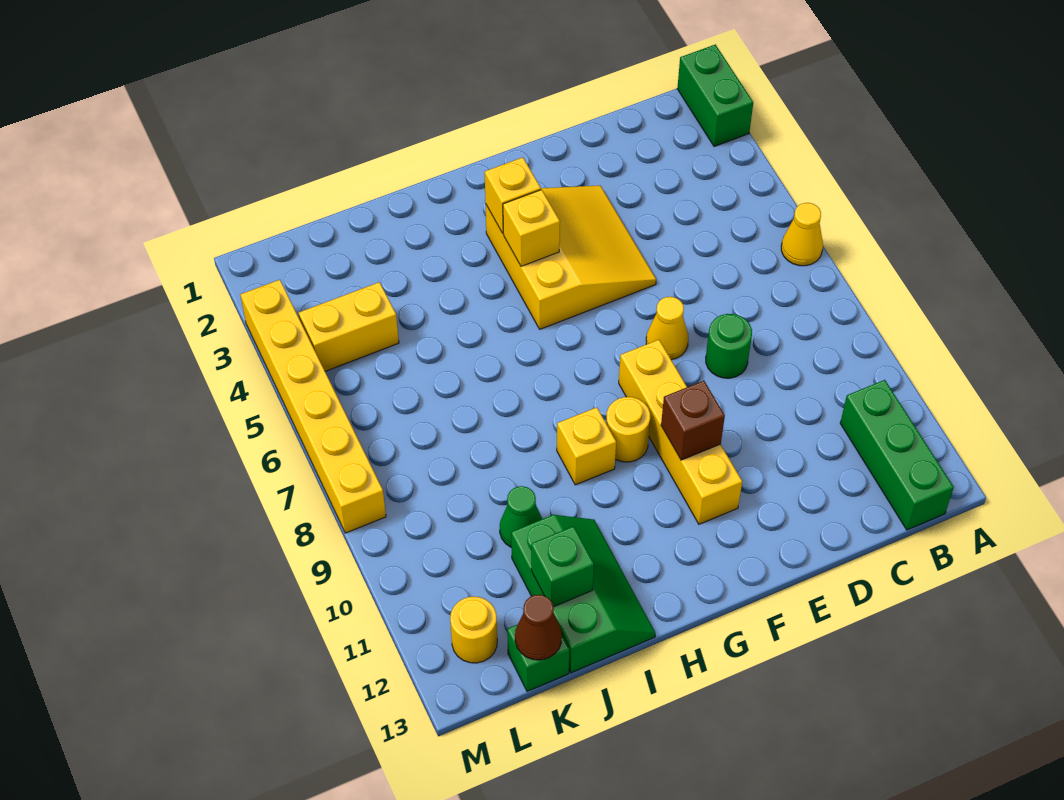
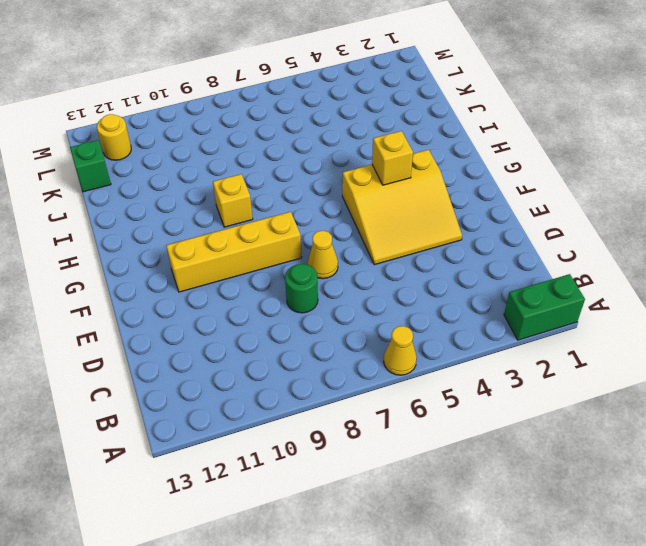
none -> green brick B11:B13 level 1
none -> yellow round brick G9 level 1
none -> green slope I11:J13 level 1 top J

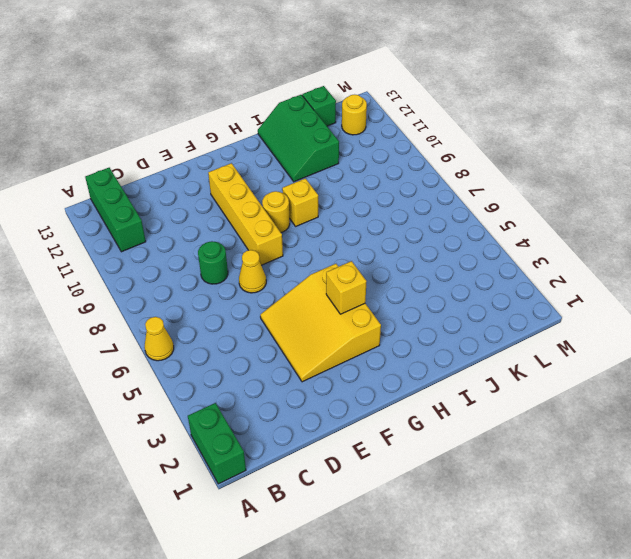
none -> green cone J10 level 1
none -> yellow brick K4:L4 level 1
none -> yellow brick M3:M8 level 1

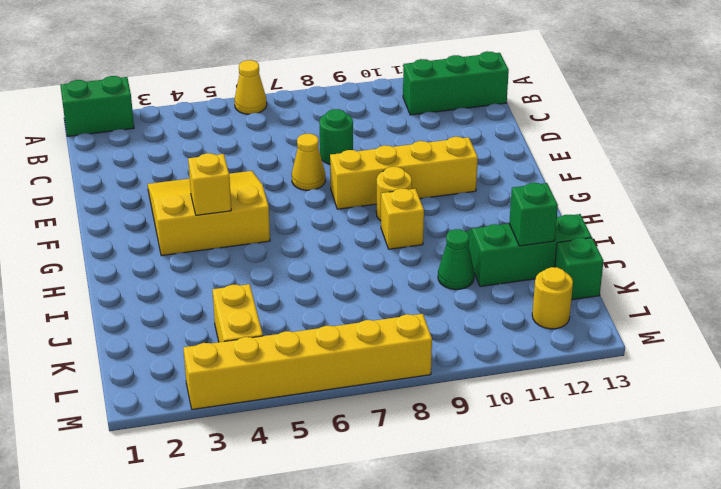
none -> brown brick F10 level 2
none -> yellow brick G3 level 2
none -> brown cone K13 level 2

